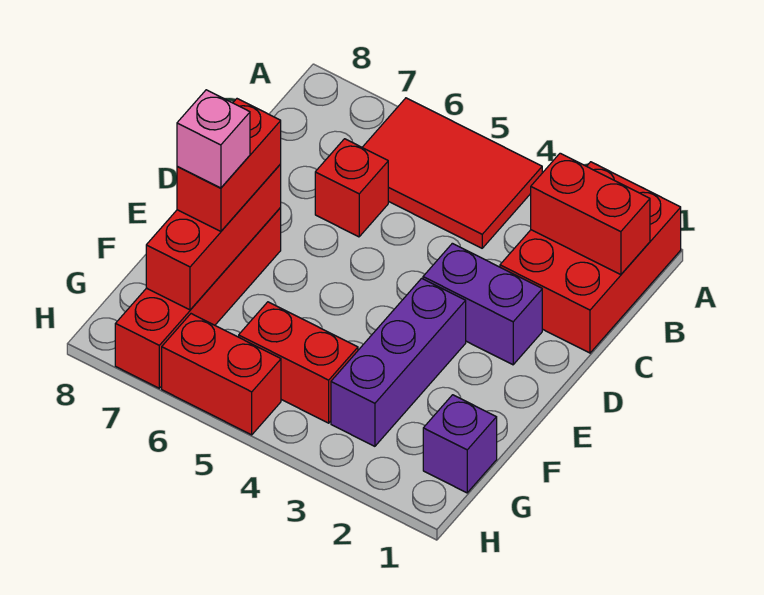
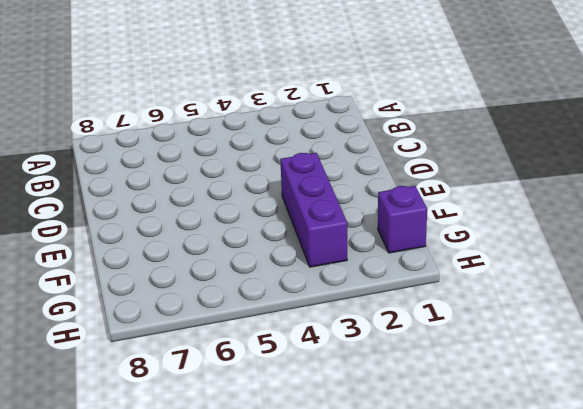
none -> red brick A1:C2 level 1
none -> red tile A4:B6 level 1
none -> red brick C6 level 1

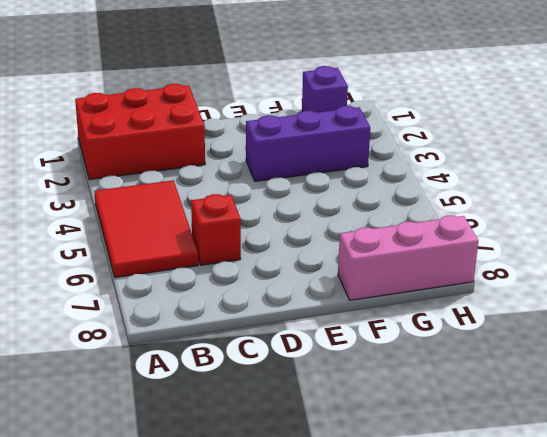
pink brick F8:H8 level 1 -> none
none -> purple brick D2:D3 level 1
none -> red brick E7:H7 level 1
none -> red brick G4:G5 level 1

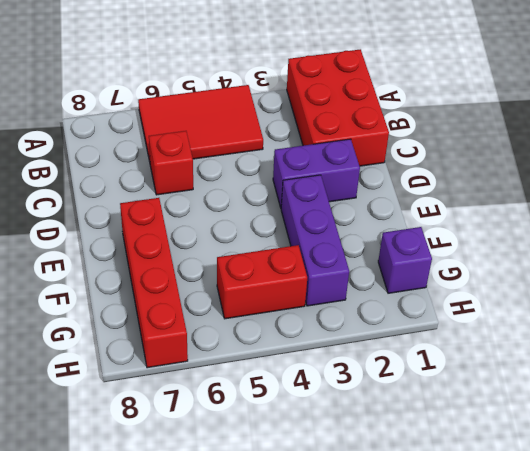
none -> red brick H5:H6 level 1
none -> red brick B1:B2 level 2
none -> red brick E7:G7 level 2

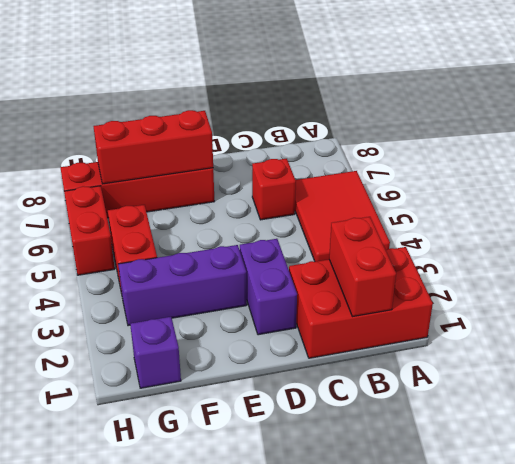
none -> red brick E7:F7 level 3
none -> pink brick F7 level 4

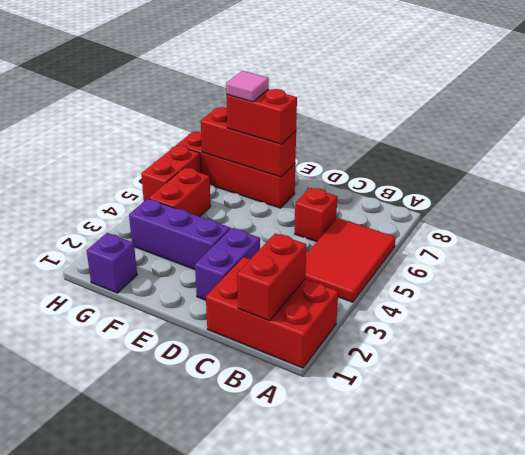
pink tile F7 level 4 -> pink brick F7 level 4

